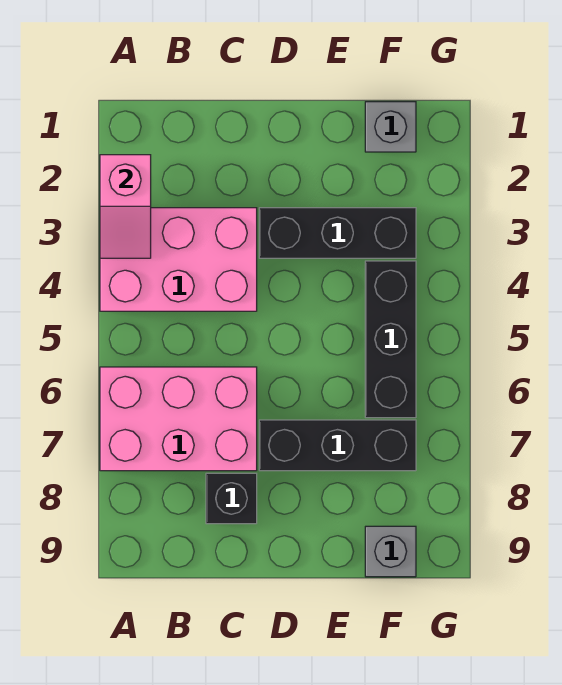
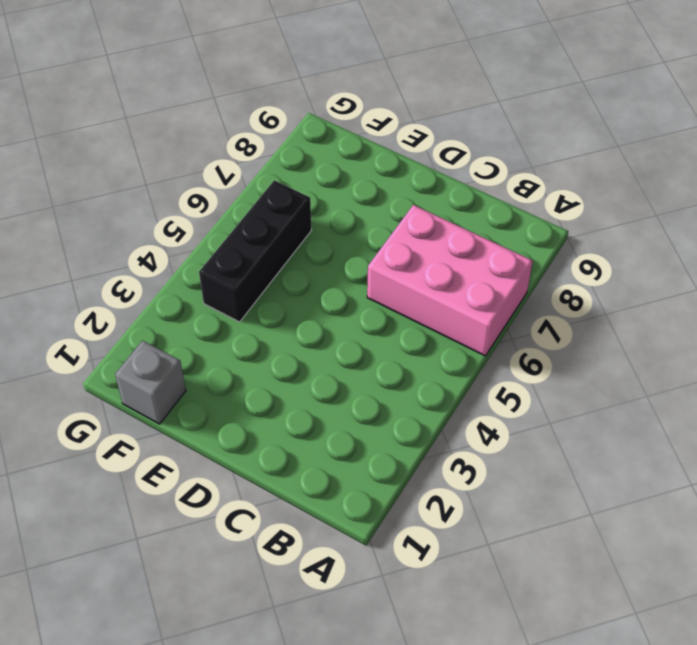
none -> pink brick A3:C4 level 1
none -> black brick C8 level 1

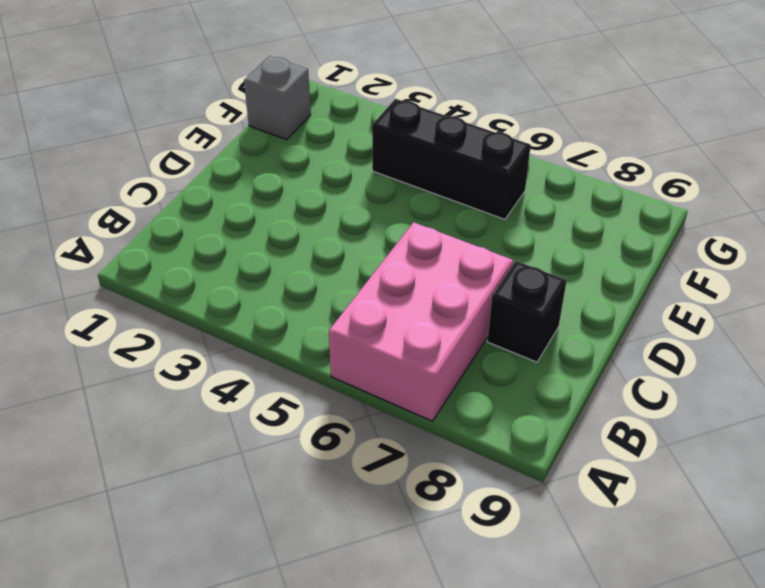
none -> pink brick A3:C4 level 1
none -> black brick D3:F3 level 1

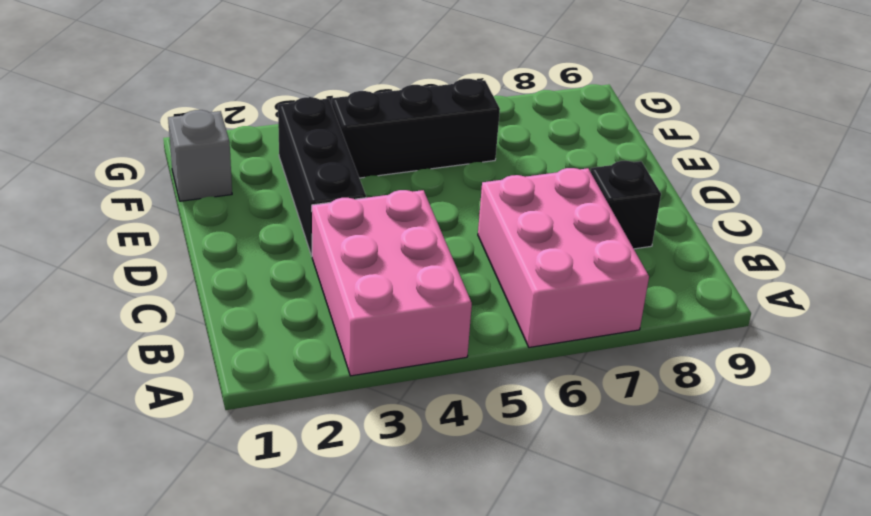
none -> black brick D7:F7 level 1
none -> grey brick F9 level 1

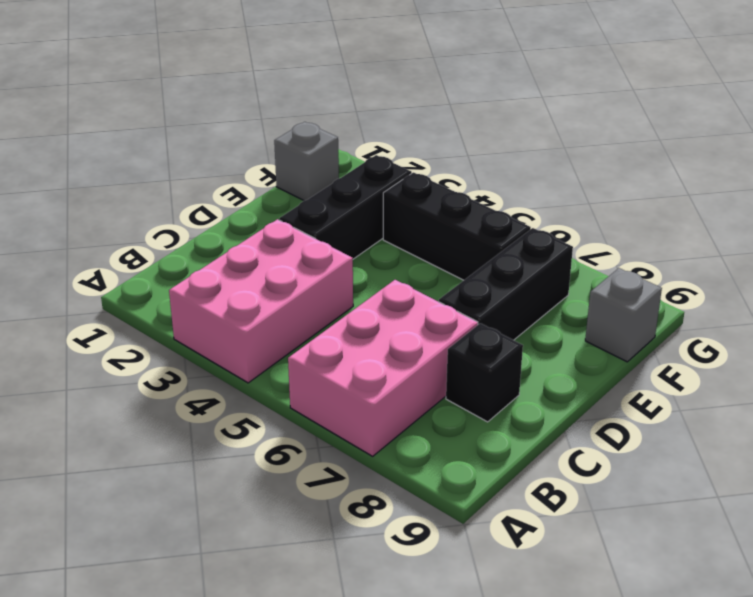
none -> pink slope A2:A3 level 2 top 2

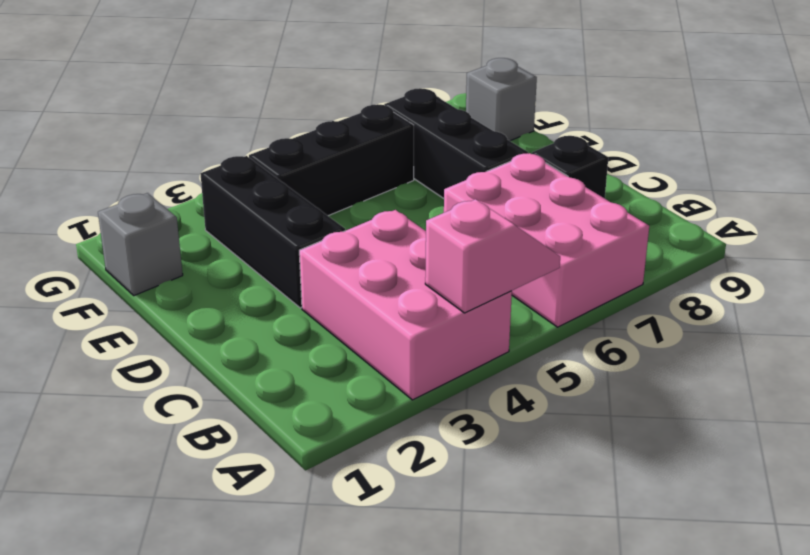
pink slope A4:A5 level 2 top 4 -> pink slope A2:A3 level 2 top 2

